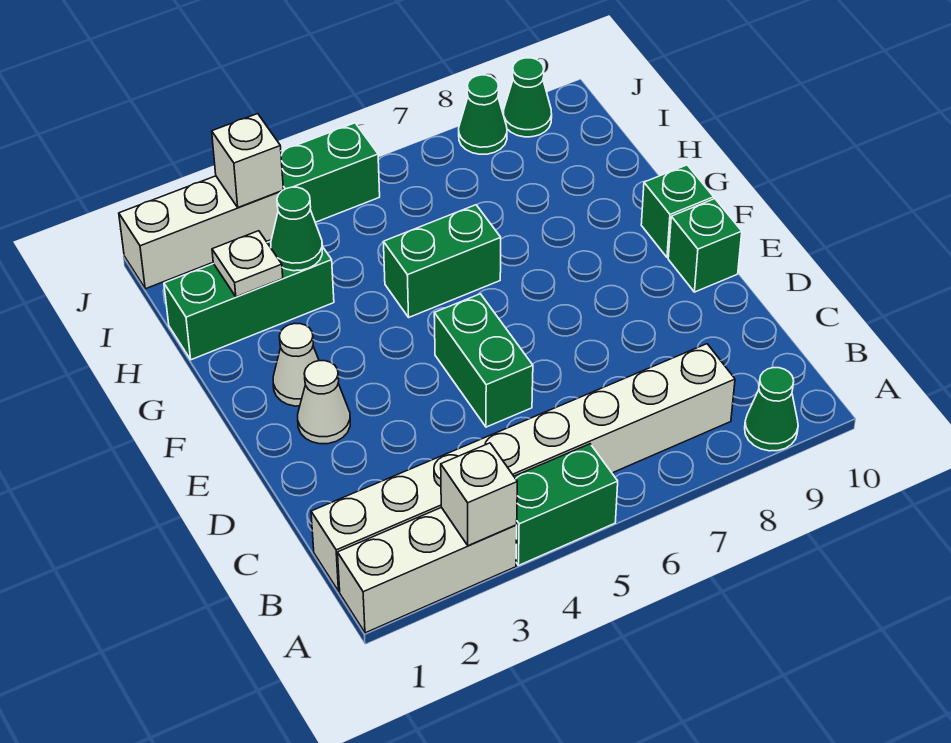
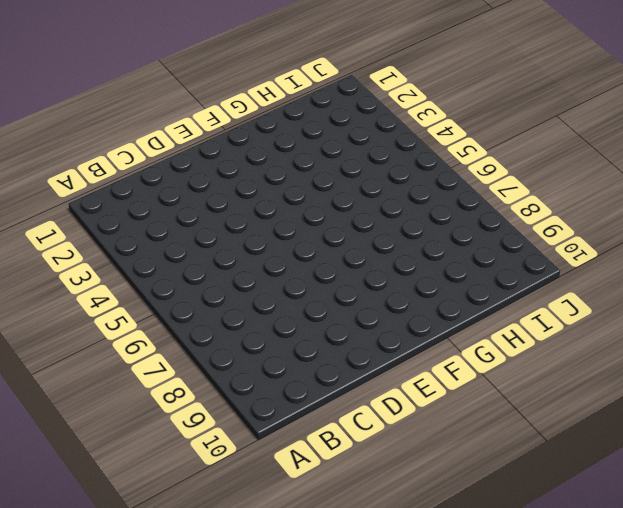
none -> white brick A1:A3 level 1
none -> green brick A4:A5 level 1
none -> green cone A9 level 1

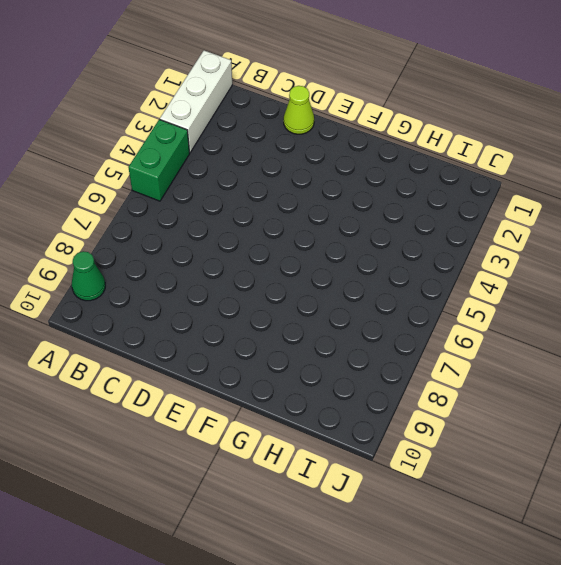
lime cone D1 level 1 -> none
none -> white brick B1:B8 level 1
none -> green brick D5:E5 level 1
none -> white cone E2 level 1

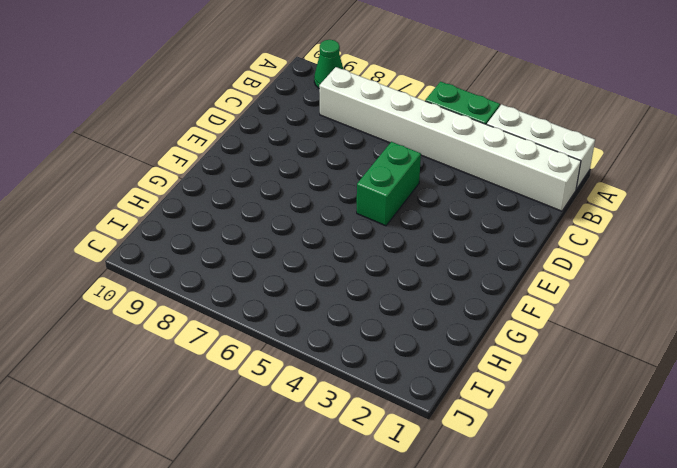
none -> white cone E2 level 1
none -> green brick E10 level 1
none -> white cone F2 level 1

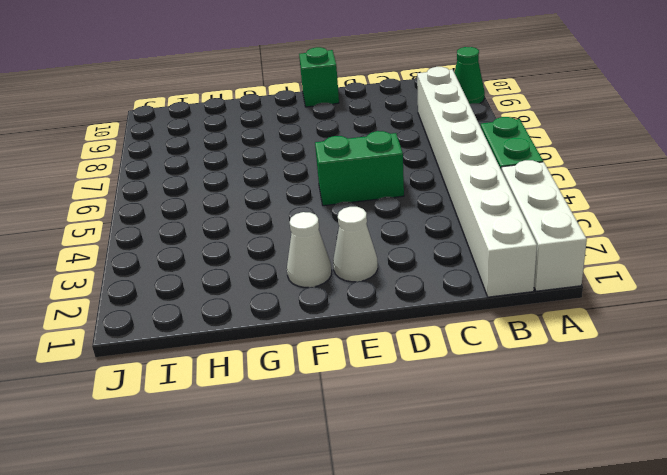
none -> green brick F10 level 1
none -> green brick G5:G6 level 1
none -> green brick H1:H3 level 1

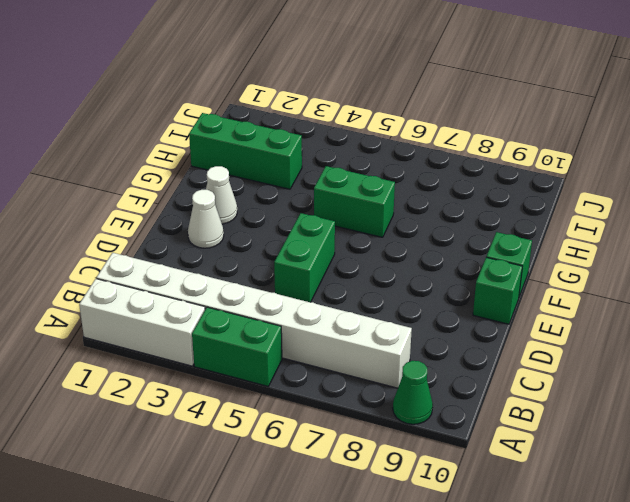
none -> white brick J1:J3 level 1
none -> green brick J4:J5 level 1
none -> green cone J8 level 1

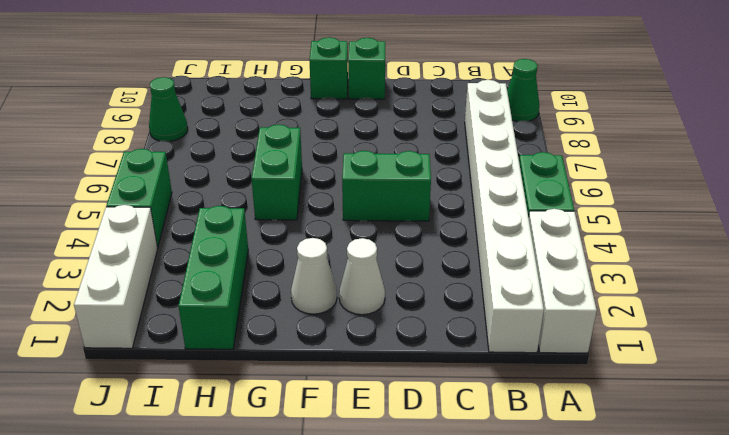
none -> green cone J9 level 1
none -> white brick A3 level 2
none -> white plate H2 level 2

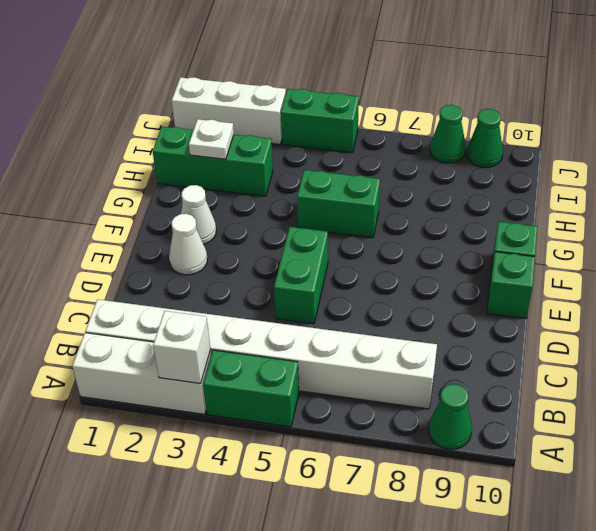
none -> green cone H3 level 2
none -> white brick J3 level 2

